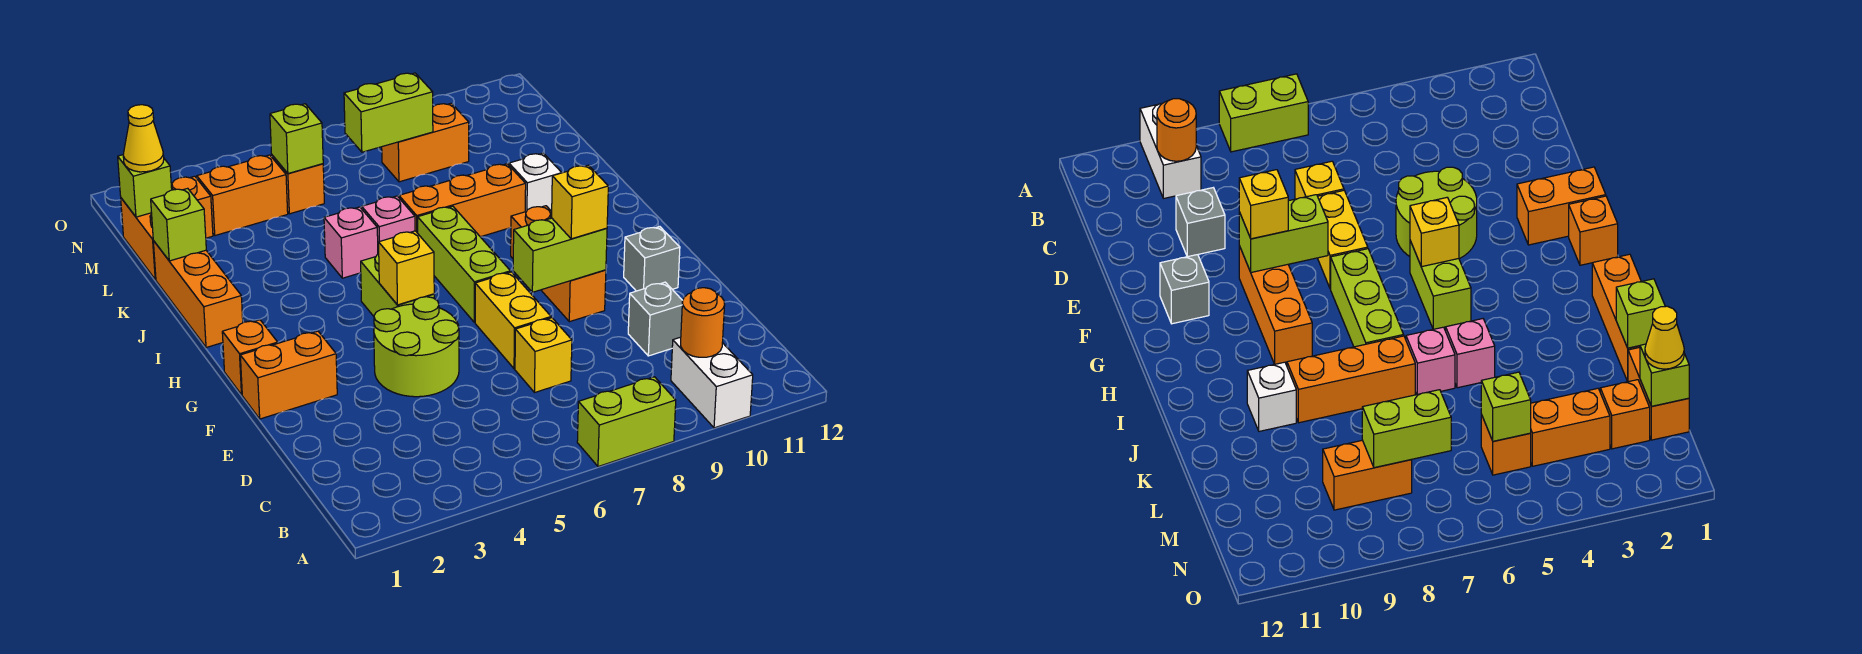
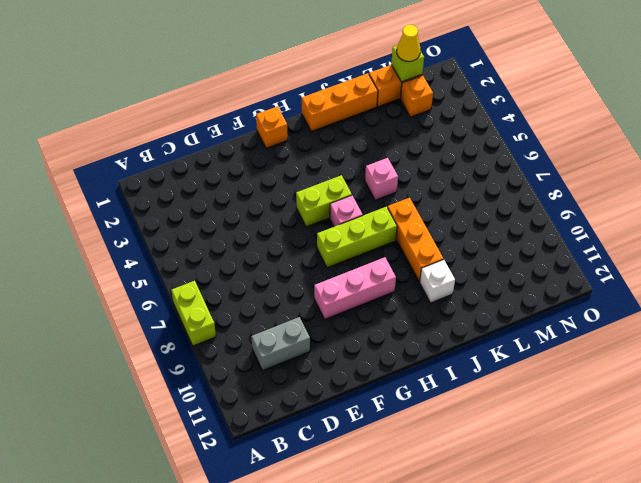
grey brick C10:D10 level 1 -> grey brick D10 level 1
pink brick F9:H9 level 1 -> orange brick F9:H9 level 1
pink brick H6 level 1 -> pink brick J6 level 1
none -> white brick A10:B10 level 1
none -> yellow brick D7 level 1
none -> lime round brick E4:F5 level 1
none -> yellow brick E7:F7 level 1

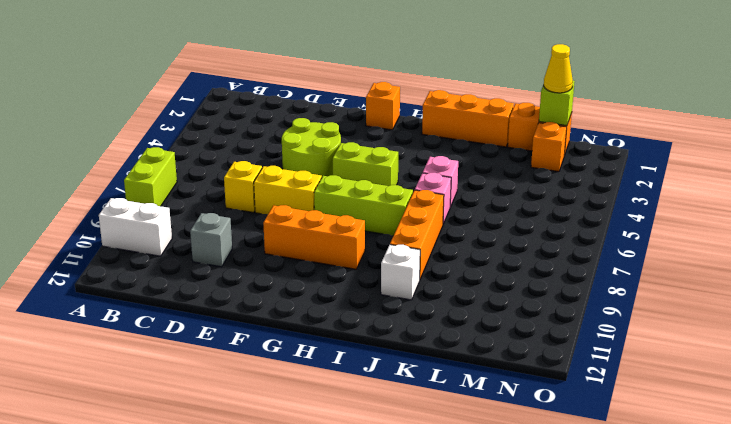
none -> orange brick F1:F2 level 1
none -> grey brick F11 level 1
none -> orange brick M3:M4 level 1
none -> orange brick M5 level 1

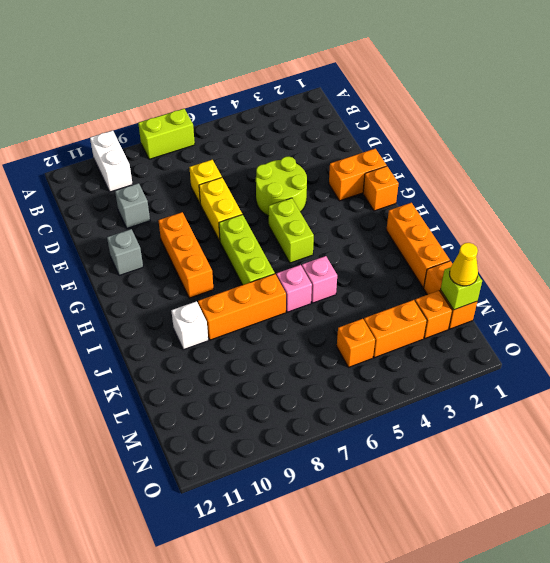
none -> orange brick M8:M9 level 1
none -> orange round brick B10 level 2
none -> lime brick F8:F9 level 2
none -> yellow brick G5 level 2

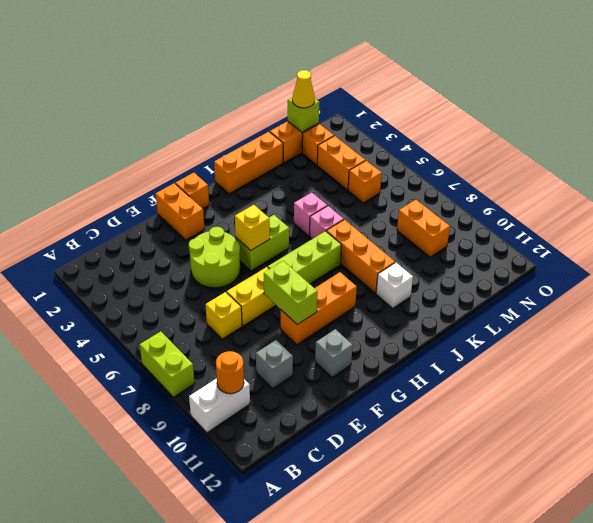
none -> lime brick K1 level 2
none -> lime brick M5 level 2
none -> lime brick M7:M8 level 2
none -> yellow brick F9 level 3

